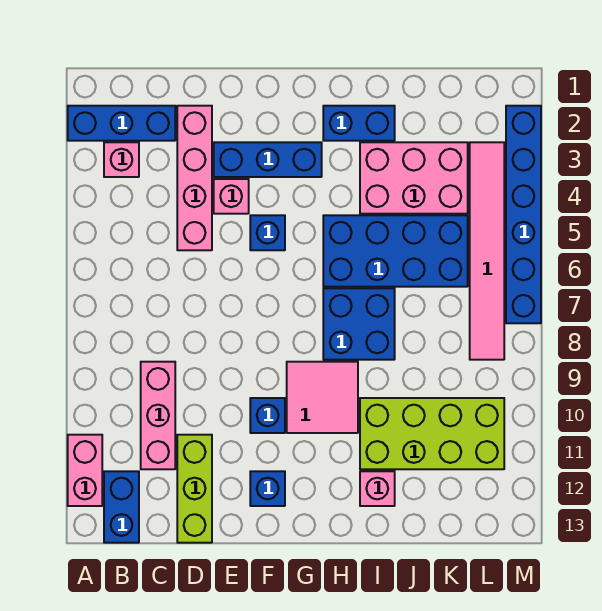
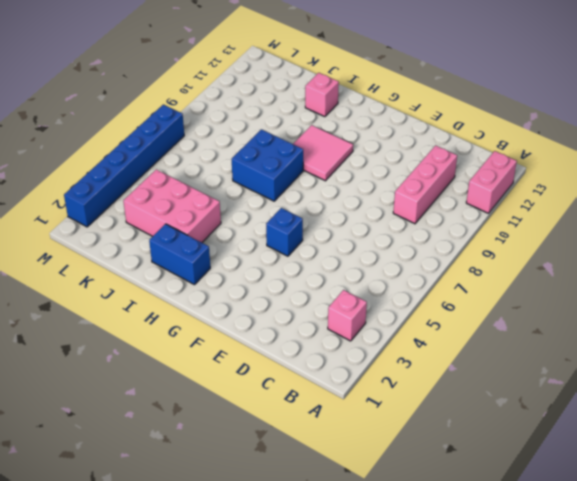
none -> blue brick A2:C2 level 1
none -> blue brick B12:B13 level 1
none -> pink brick D2:D5 level 1

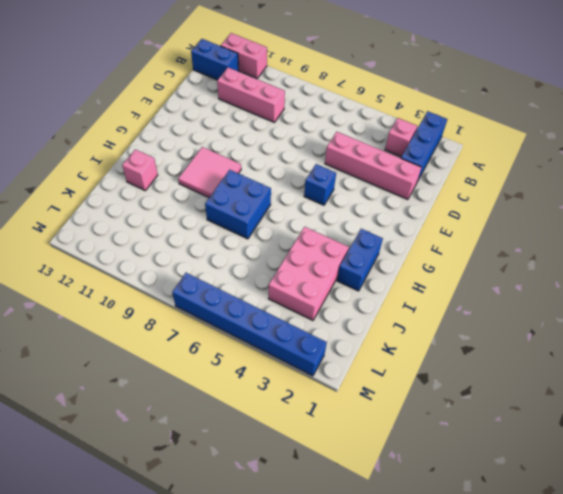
none -> lime brick D11:D13 level 1
none -> blue brick E3:G3 level 1
none -> pink brick E4 level 1

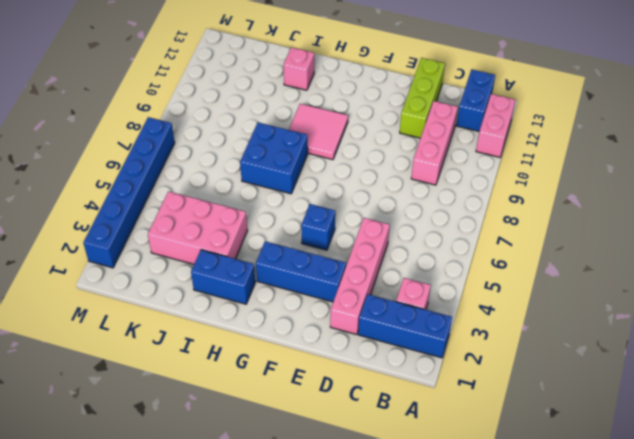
none -> pink brick E4 level 1
none -> blue brick F10 level 1
none -> blue brick F12 level 1

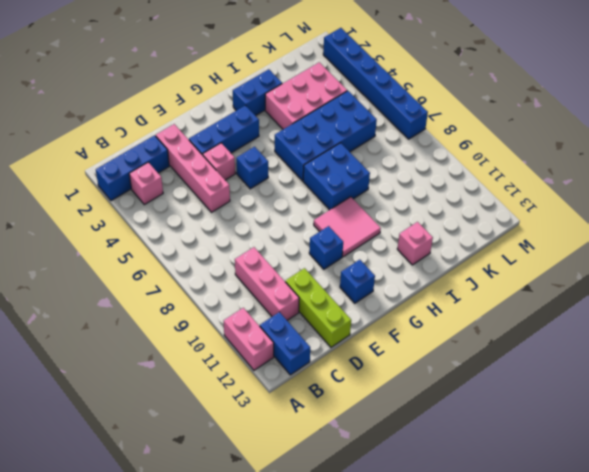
none -> lime brick I10:L11 level 1
none -> pink tile L3:L8 level 1

